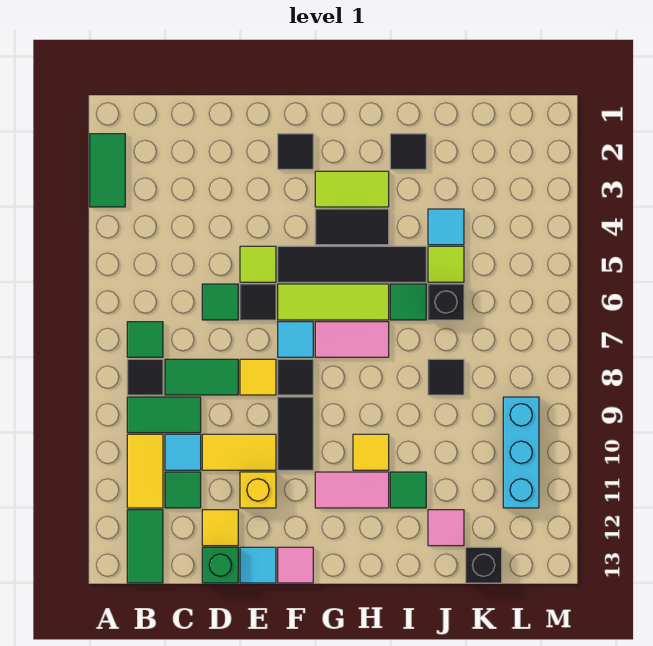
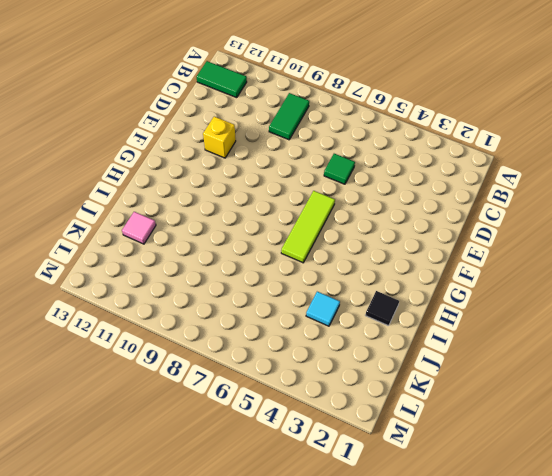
none -> green tile A2:A3 level 1
none -> green tile B7 level 1
none -> black tile B8 level 1
none -> yellow tile B10:B11 level 1

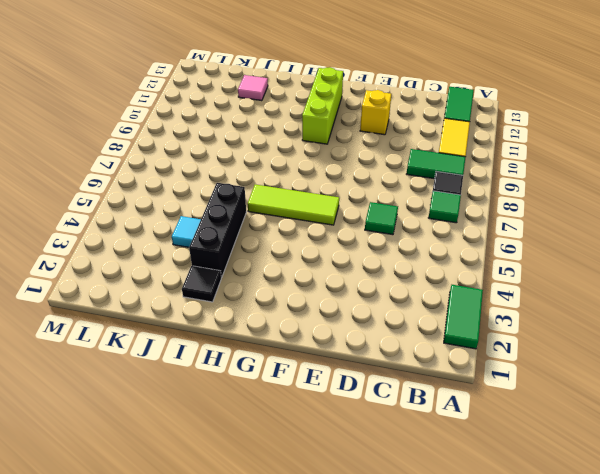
lime brick G10:G12 level 1 -> pink tile G11:H11 level 1
black brick I3:I5 level 1 -> black tile F5:I5 level 1
none -> green tile C8:D8 level 1
none -> cyan tile C10 level 1
none -> green tile C11 level 1
none -> yellow tile D10:E10 level 1

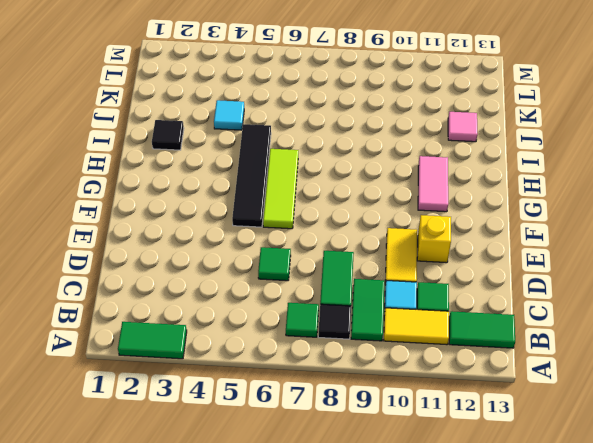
none -> yellow tile D12 level 1
none -> green brick D13 level 1
none -> lime tile E5 level 1
none -> black tile E6 level 1

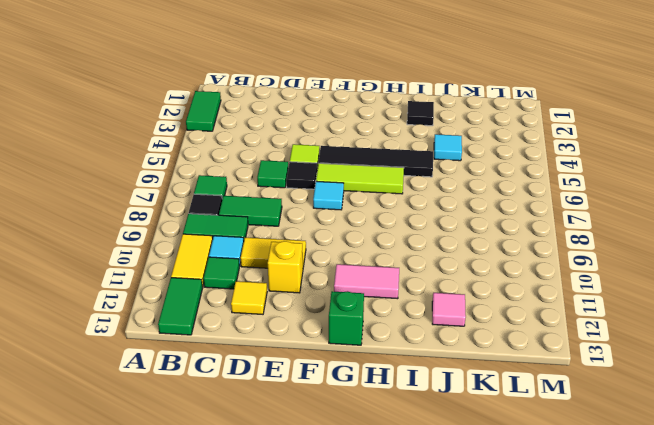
green brick G13 level 1 -> green brick D13 level 1
none -> yellow tile E8 level 1
none -> cyan tile E13 level 1
none -> black tile F2 level 1
none -> black tile F8 level 1

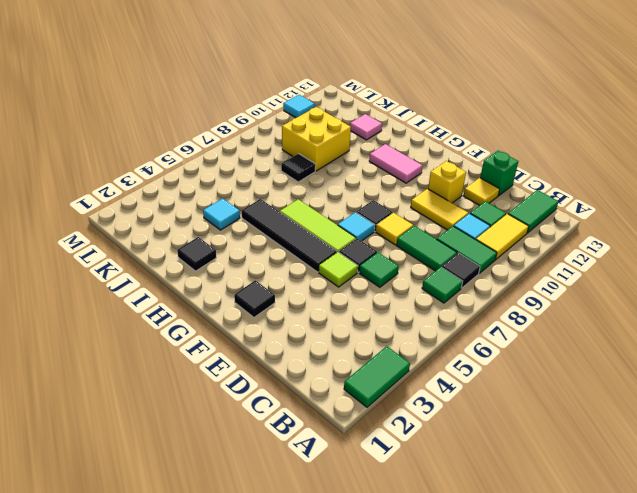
yellow brick J9:K10 level 1 -> none
cyan tile M11 level 1 -> cyan tile E13 level 1
none -> black tile F9:F10 level 1
none -> pink tile F13 level 1
none -> lime tile G3:H3 level 1
none -> black tile G4:H4 level 1

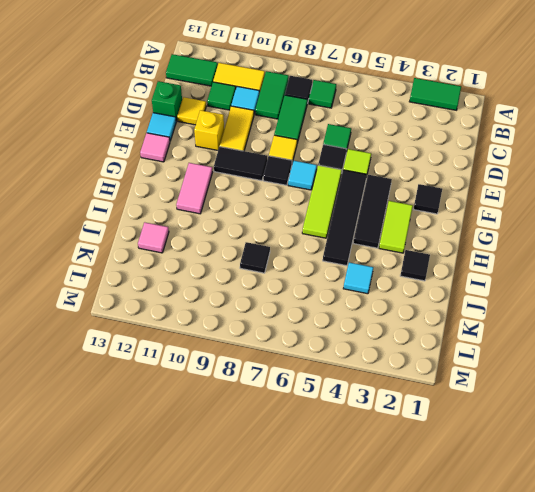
black tile F4:H4 level 1 -> black tile G4:H4 level 1
none -> pink tile G7:H7 level 1
none -> yellow tile H10 level 1
none -> green tile I6 level 1
none -> green tile I11 level 1

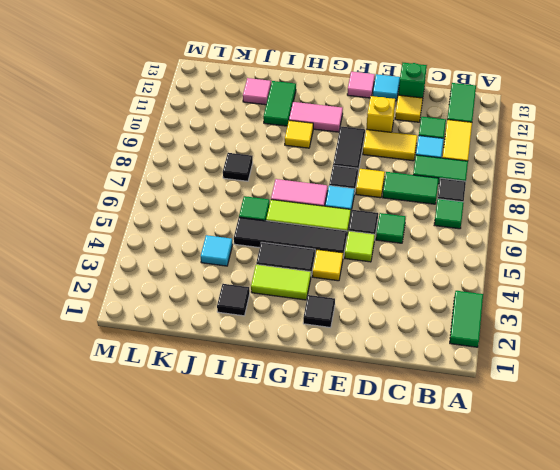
yellow tile F4 level 1 -> none
green tile I11:I12 level 1 -> green tile I11 level 1
none -> lime tile J5 level 1
none -> black brick J6 level 1
none -> black brick K13 level 1
none -> cyan brick L9:L11 level 1

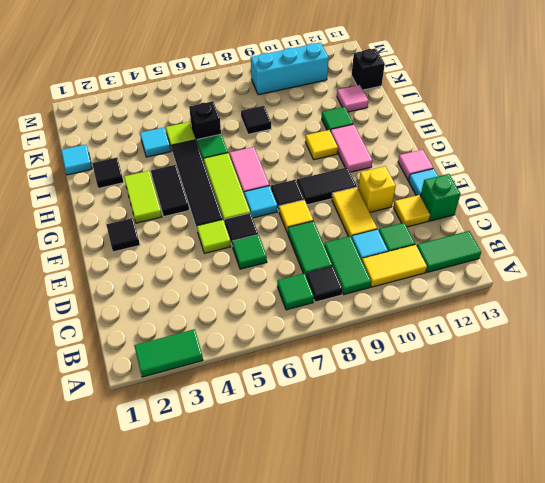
cyan tile J1 level 1 -> none

